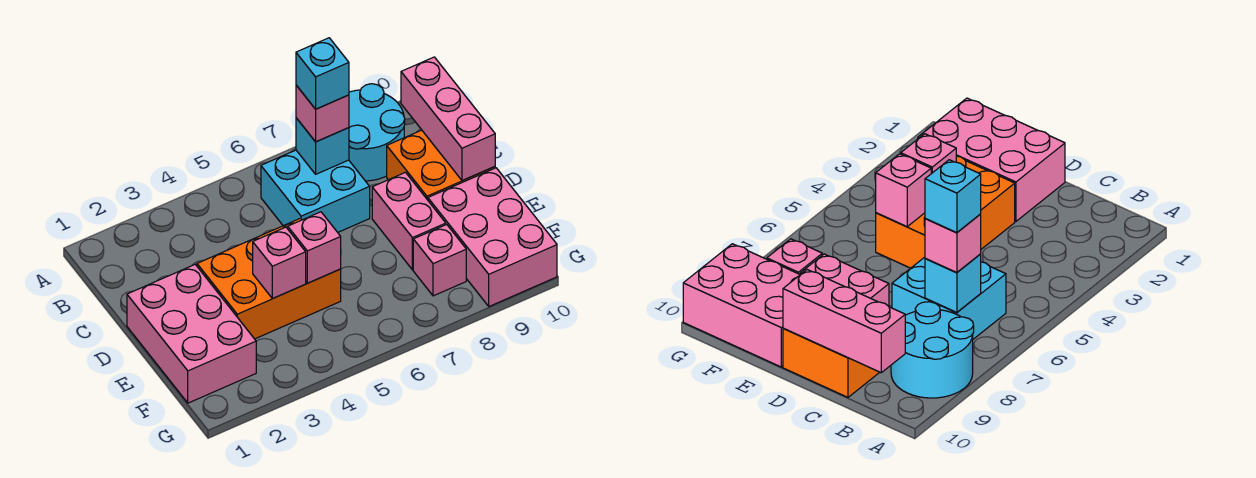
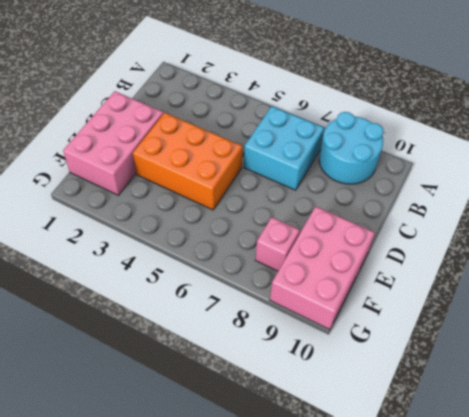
none -> orange brick C9:D10 level 1
none -> pink brick D8:E8 level 1
none -> cyan brick B7 level 2

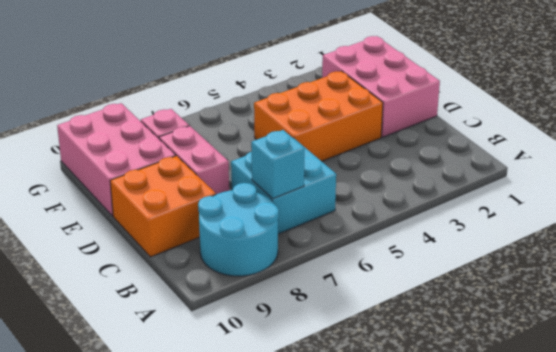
none -> pink brick B10:D10 level 2
none -> pink brick E4 level 2
none -> pink brick E5 level 2

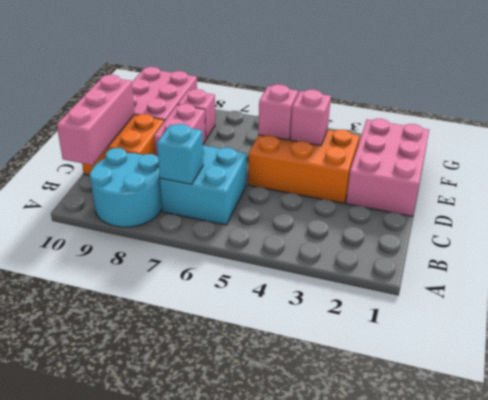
none -> pink brick B7 level 3
none -> cyan brick B7 level 4

